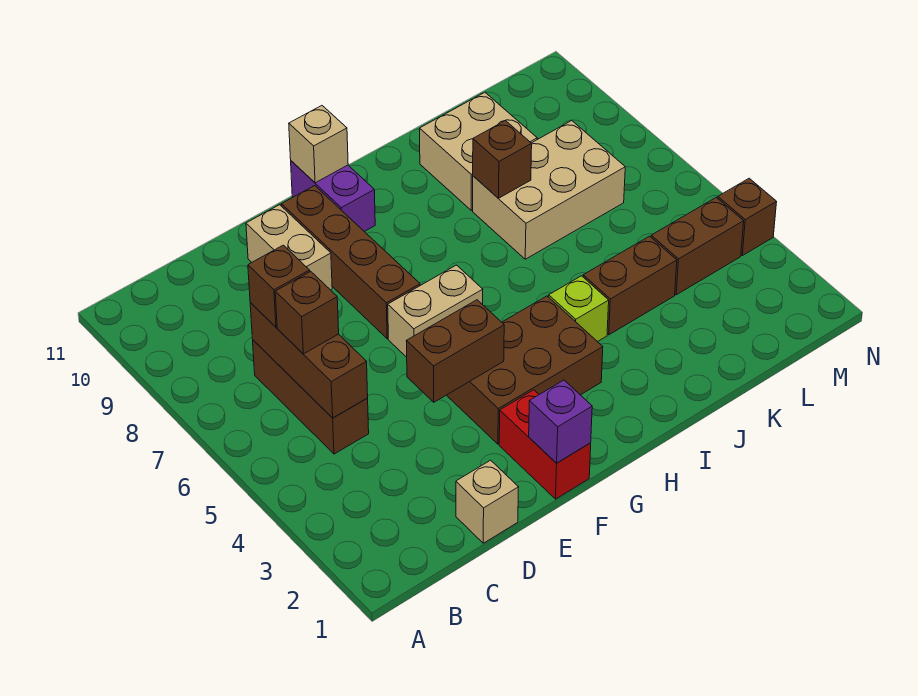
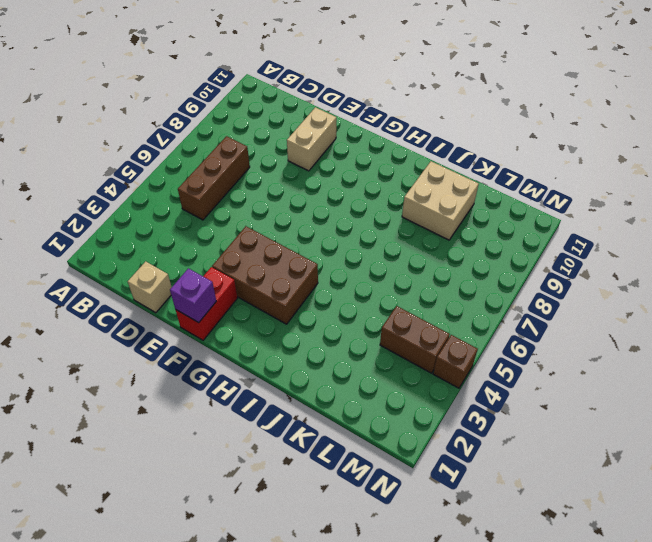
none -> tan brick F6:G6 level 1
none -> brown brick F7:F10 level 1
none -> purple brick G10:G11 level 1

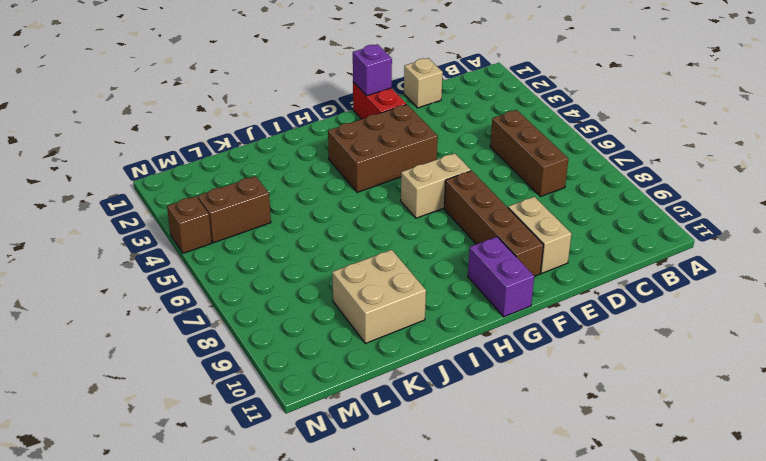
none -> lime brick I4 level 1
none -> brown brick J4:K4 level 1
none -> tan brick J7:L8 level 1

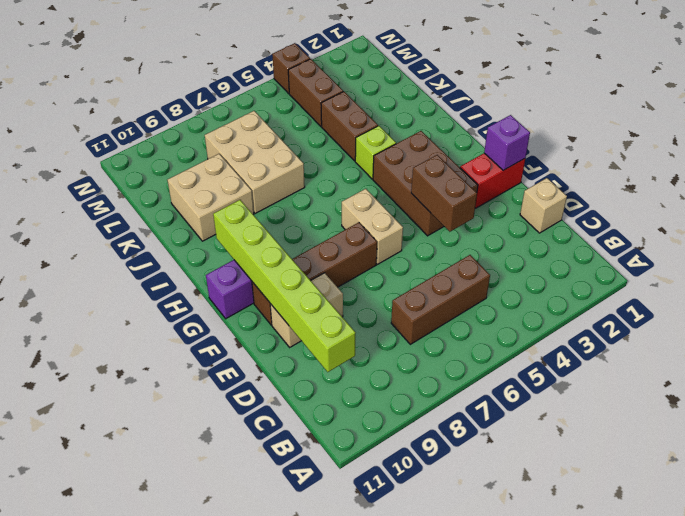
lime brick C10:H10 level 2 -> none
none -> brown brick C5:C7 level 2
none -> tan brick G11 level 2
none -> brown brick J8 level 2

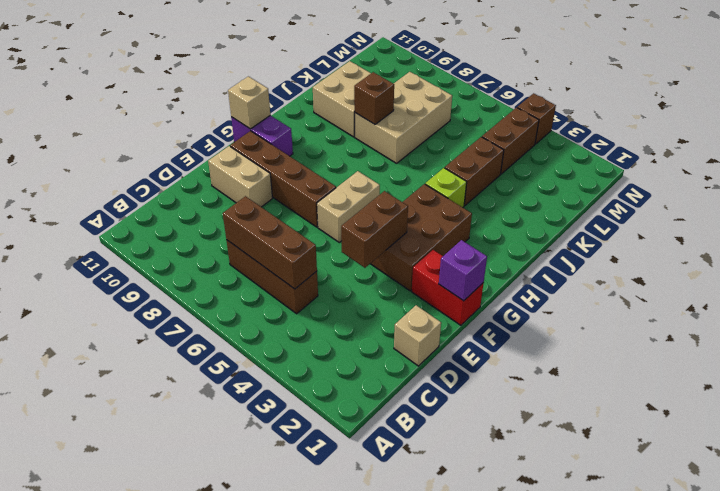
none -> brown brick C6 level 3
none -> brown brick C7 level 3

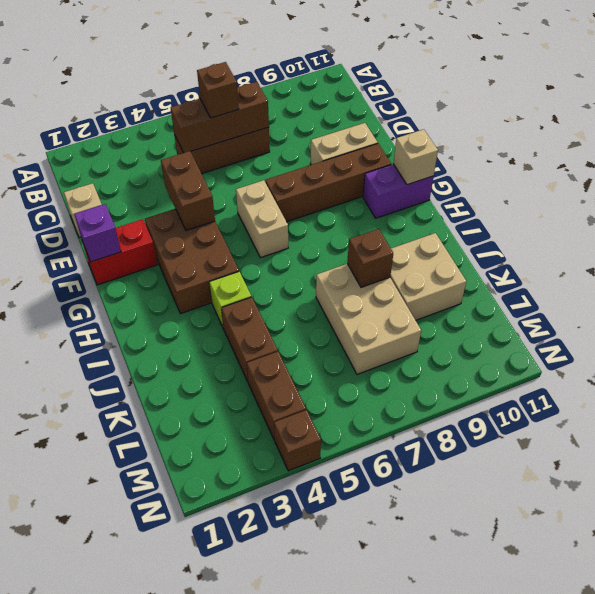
none -> brown brick C7 level 3

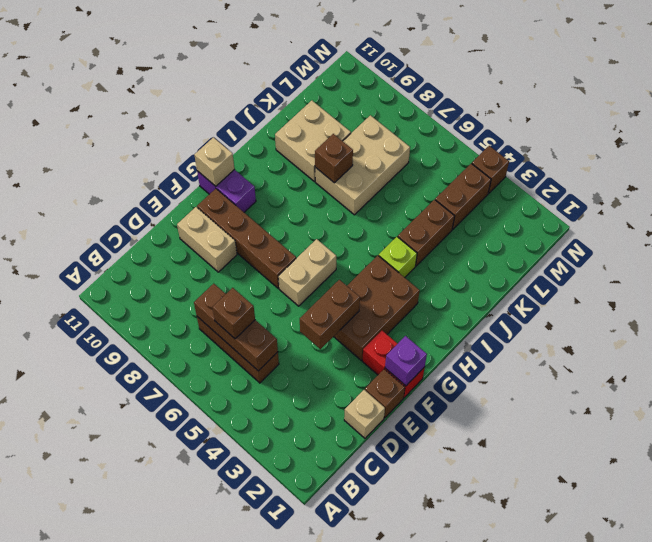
brown brick E1 level 1 -> brown brick C7 level 3

